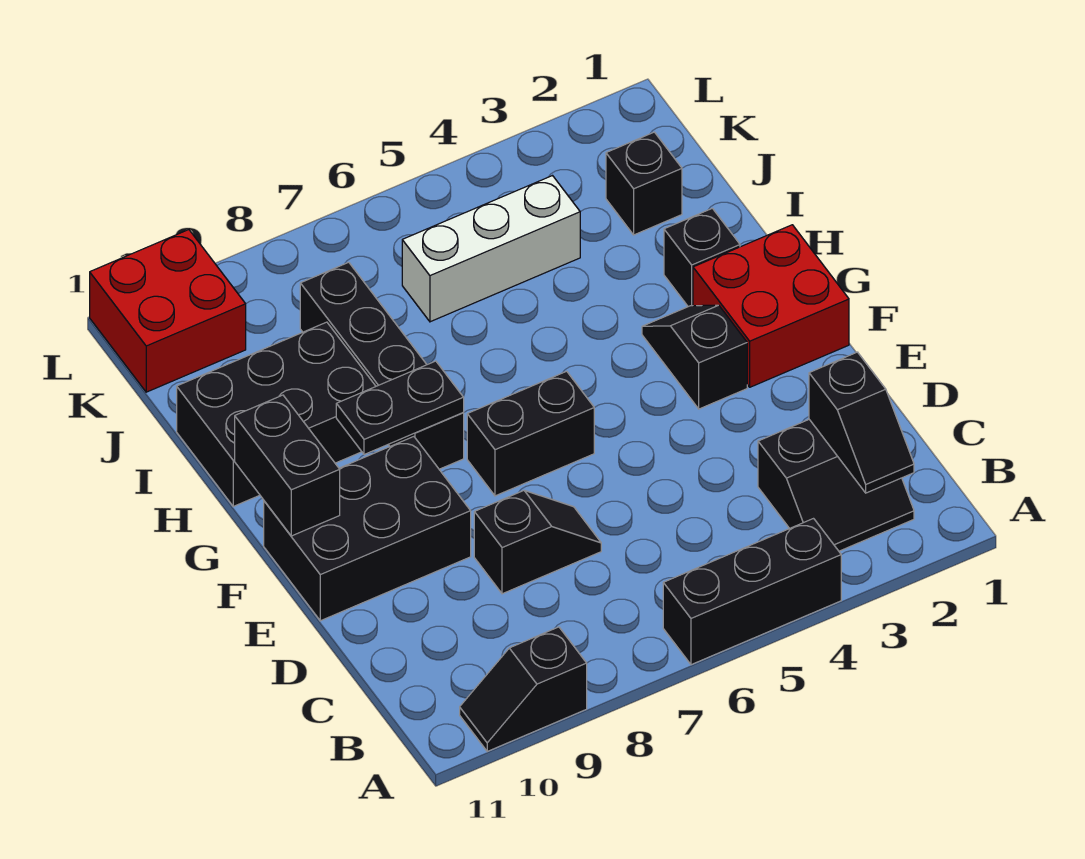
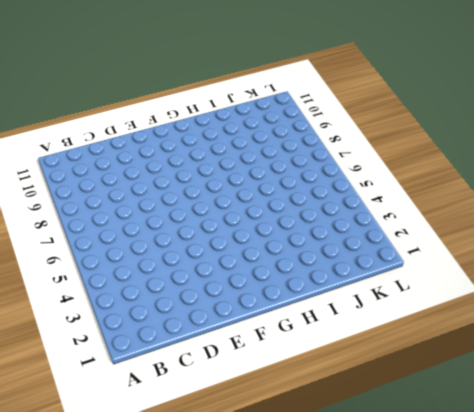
none -> black brick A4:A6 level 1
none -> black slope A9:A10 level 1 top 9
none -> black slope B2:C3 level 1 top C

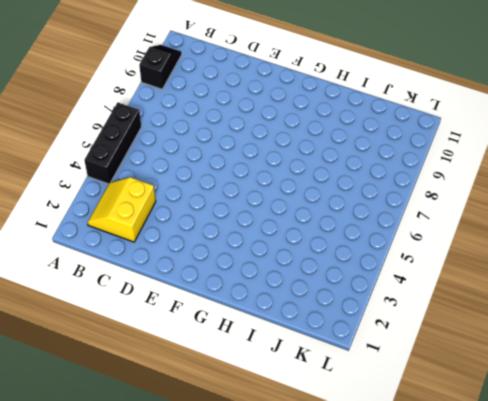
yellow slope B2:C3 level 1 top C -> black slope B2:C3 level 1 top C
none -> black slope D7:D8 level 1 top 8
none -> black brick E9:F11 level 1
none -> red brick F1:G2 level 1

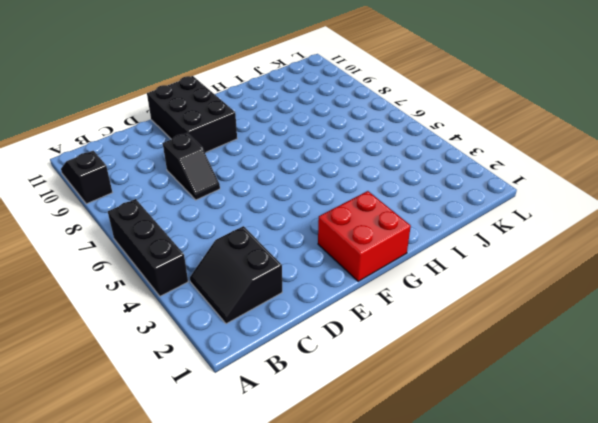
none -> black slope F3:G3 level 1 top F
none -> black brick F6:F7 level 1
none -> black brick G8:J8 level 1

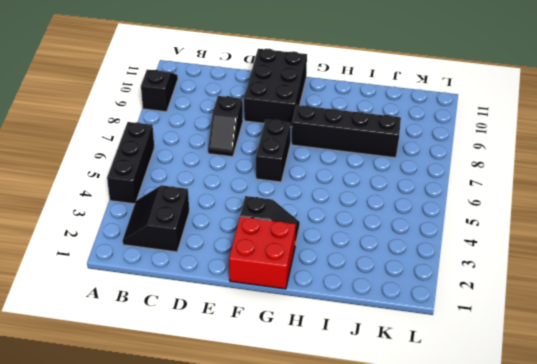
none -> black brick H2 level 1
none -> black brick H9:I11 level 1
none -> black brick J2 level 1

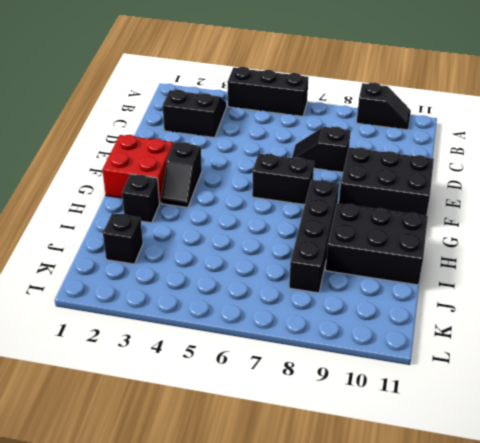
none -> white brick J4:J6 level 1
none -> red brick K10:L11 level 1
none -> black slope B2:C2 level 2 top C

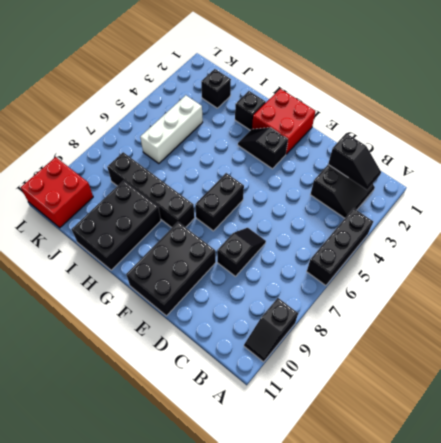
none -> black brick F11:G11 level 2
none -> black plate G8:G9 level 2

